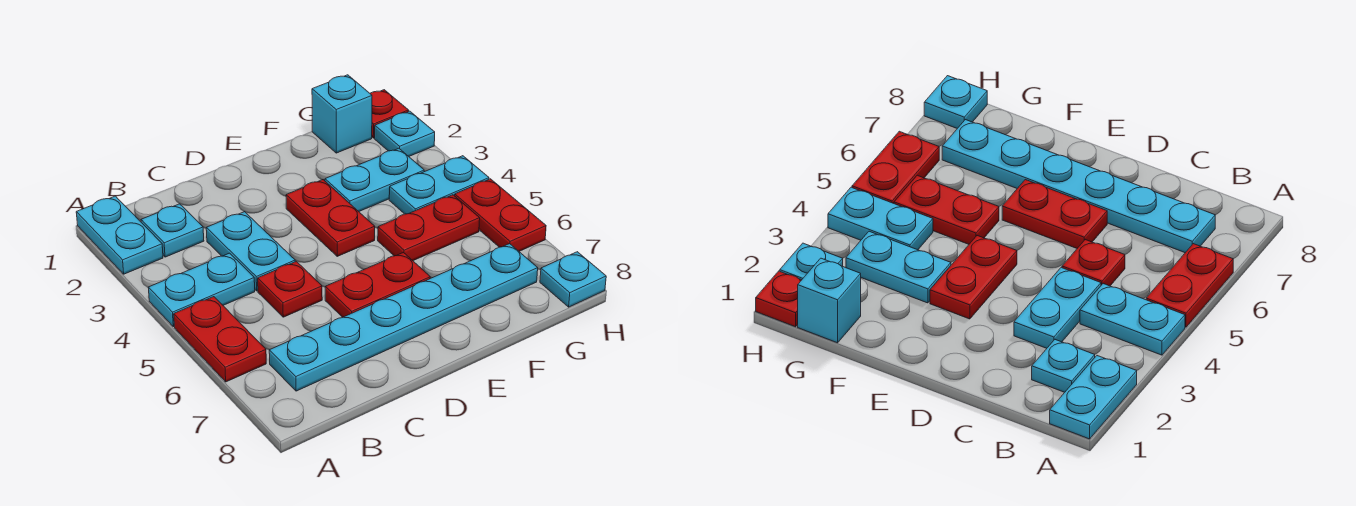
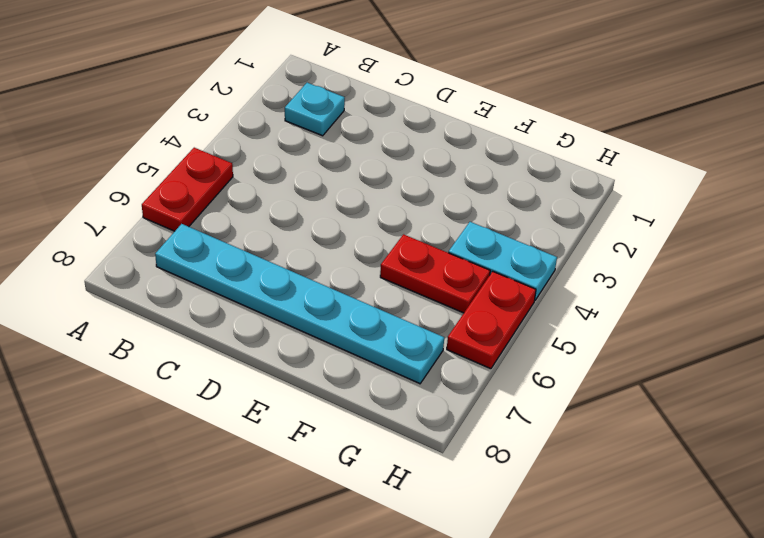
none -> cyan plate A1:A2 level 1
none -> cyan plate A4:B4 level 1
none -> cyan plate C3:C4 level 1

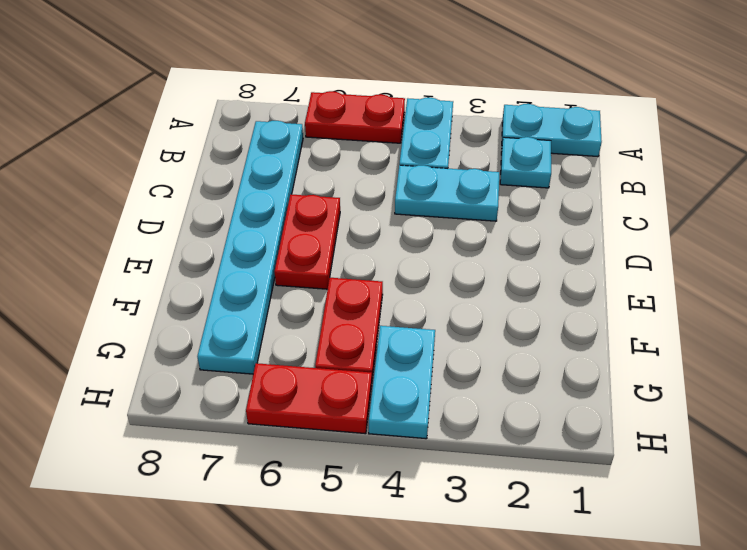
none -> red plate C5 level 1
none -> red plate E3:E4 level 1
none -> cyan plate F3:G3 level 1

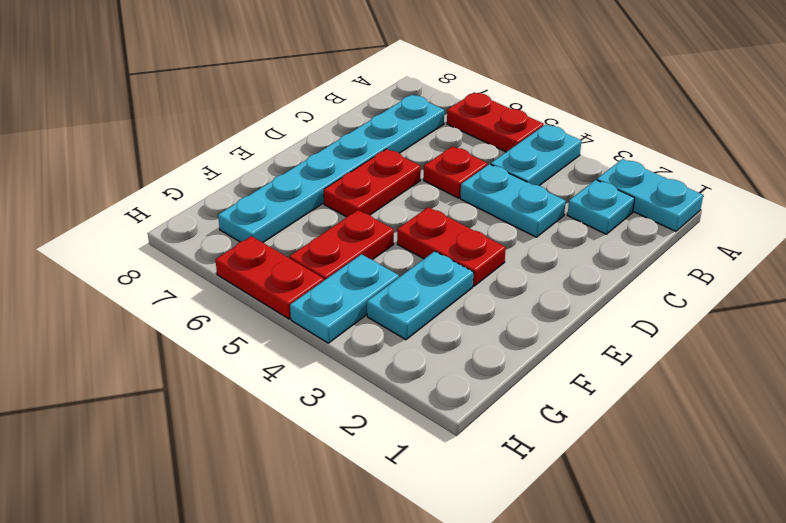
none -> cyan brick G1 level 1
none -> red plate H1 level 1
none -> cyan plate H2 level 1

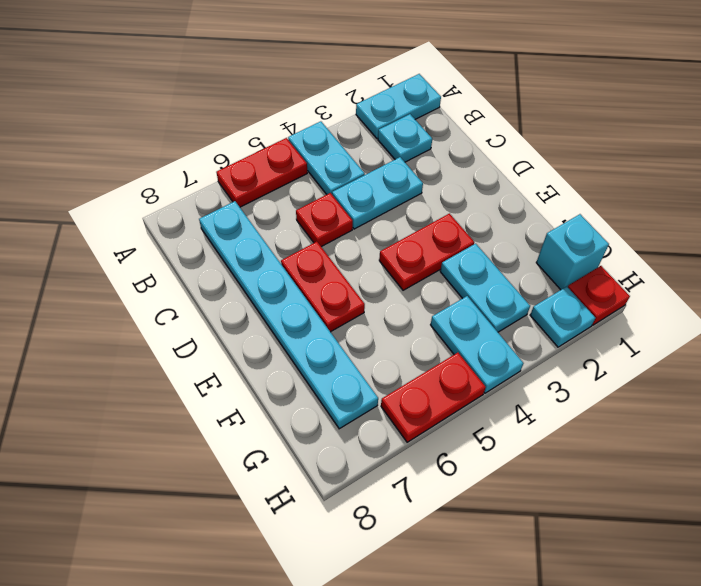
none -> red plate F5:G5 level 1
none -> cyan plate H8 level 1

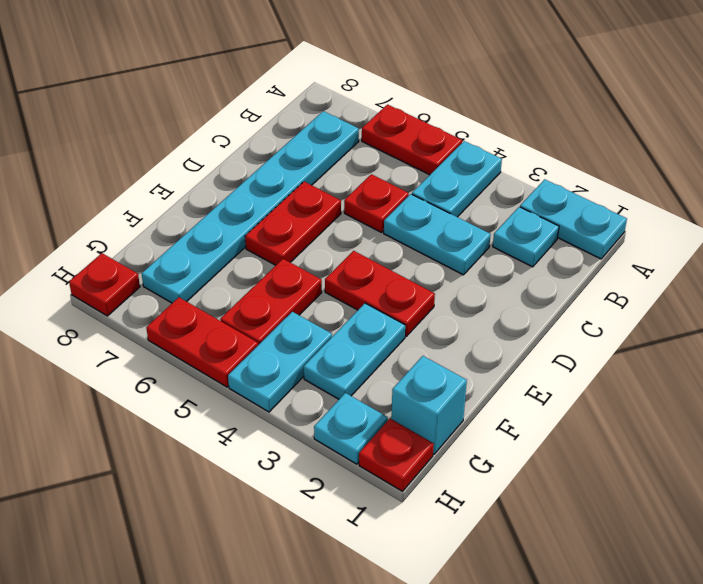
red plate H8 level 1 -> cyan plate H8 level 1

